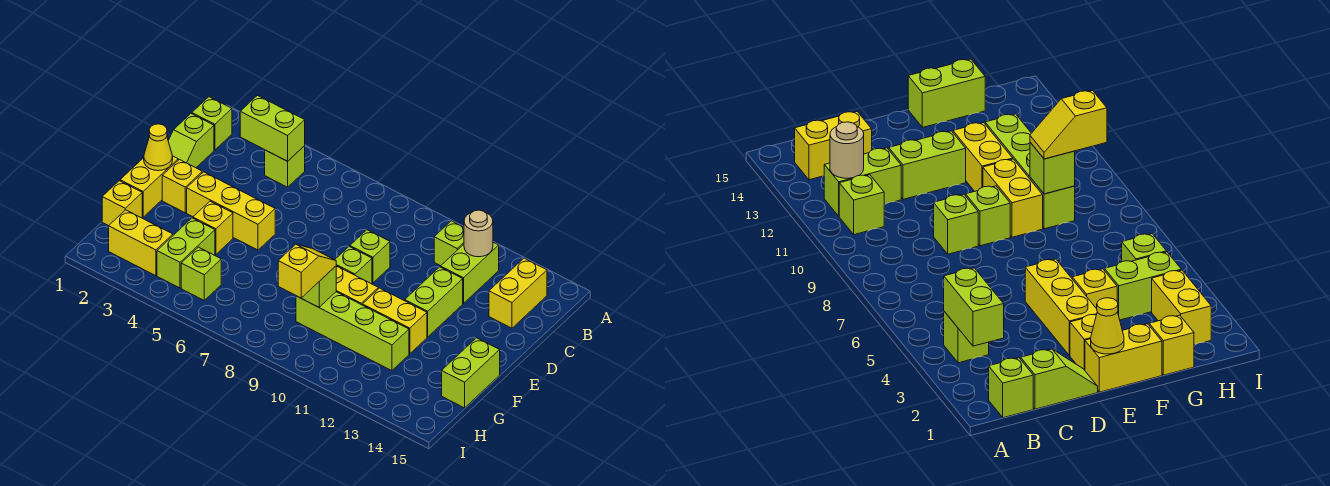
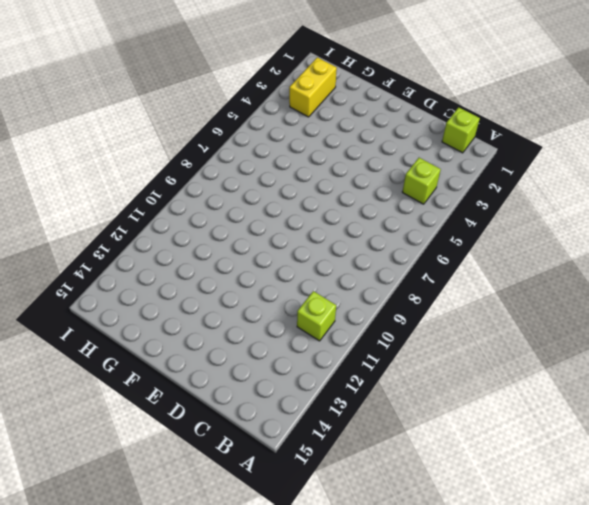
none -> lime brick B12:C12 level 1
none -> yellow brick B14:C14 level 1
none -> lime slope C1:D1 level 1 top C

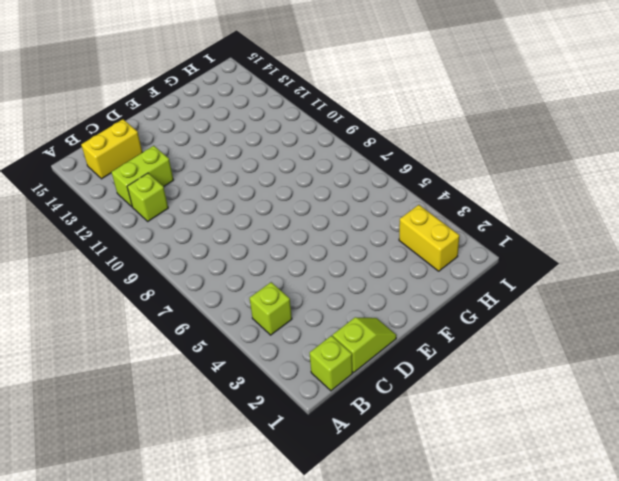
none -> lime brick D9 level 1
none -> lime brick D12:E12 level 1
none -> yellow brick E1:F1 level 1

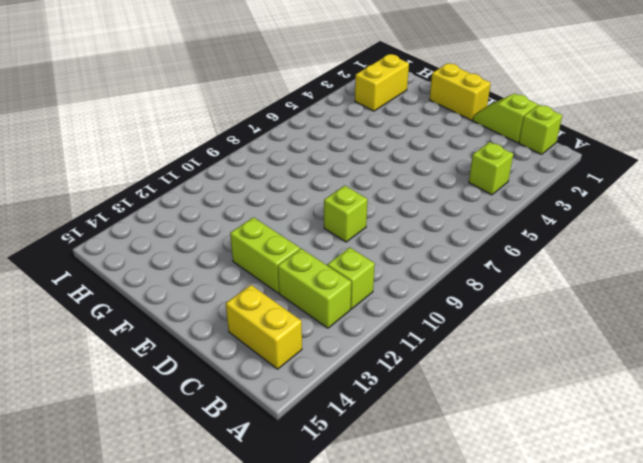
none -> yellow brick E2 level 1
none -> yellow brick E3:E5 level 1
none -> lime brick E9 level 1

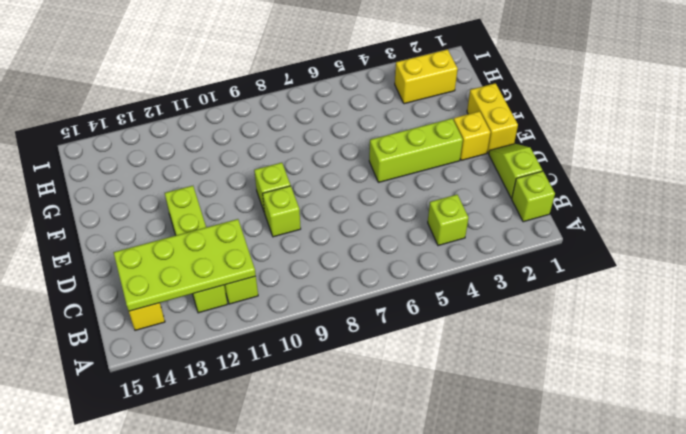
lime plate B11:C14 level 2 -> tan round brick B12 level 2
lime brick E3:E5 level 1 -> yellow brick E3:E5 level 1
none -> yellow brick F4 level 1
none -> yellow brick F9:F10 level 1
none -> yellow brick F11:F12 level 1

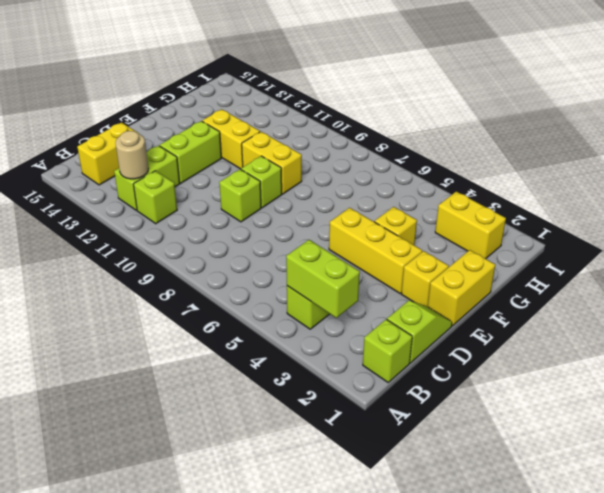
none -> lime brick F15:G15 level 1
none -> yellow brick G1 level 1
none -> lime brick G4:H4 level 1

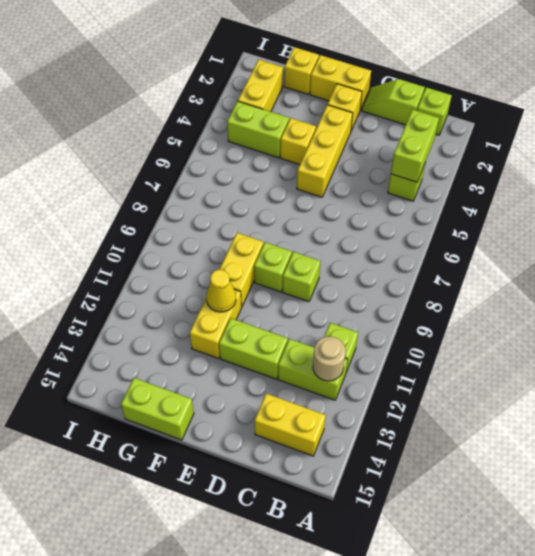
yellow cone F11 level 2 -> yellow cone E1 level 2
none -> lime brick G9:G12 level 1
none -> lime brick H5 level 1
none -> lime brick G9 level 2

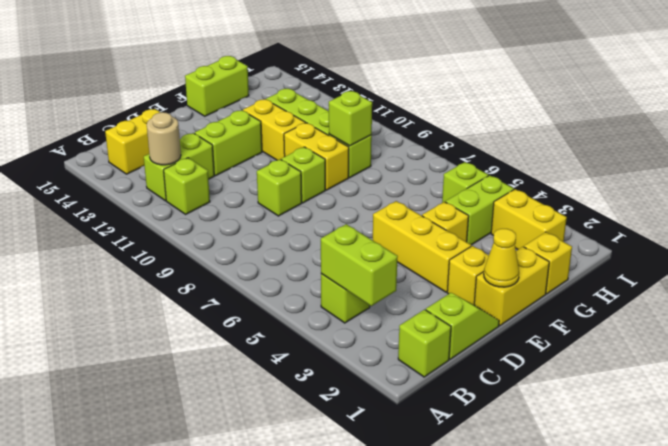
none -> yellow slope G9:H9 level 3 top H

